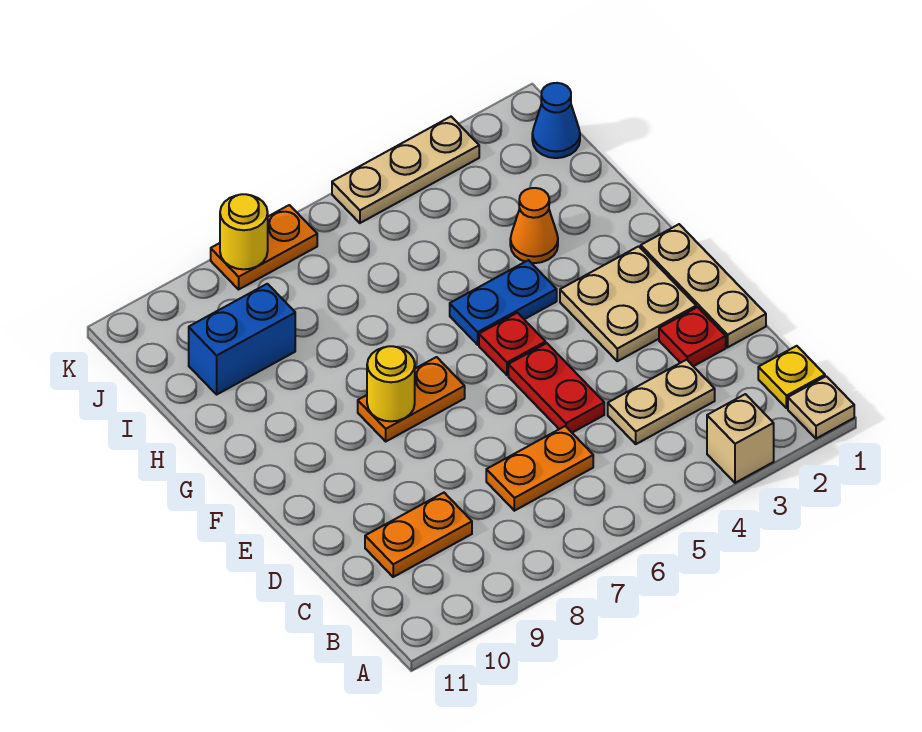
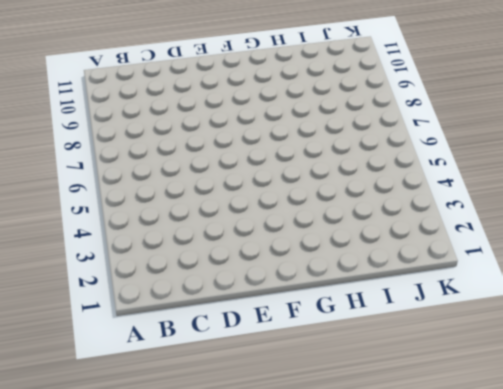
none -> tan plate A1 level 1
none -> tan brick A3 level 1
none -> yellow plate B1 level 1

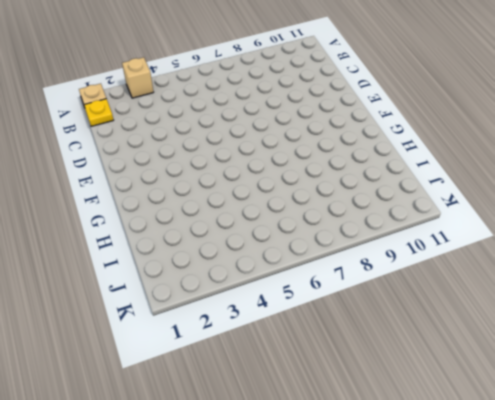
none -> tan plate C3:C4 level 1
none -> orange plate C6:C7 level 1
none -> orange plate C9:C10 level 1

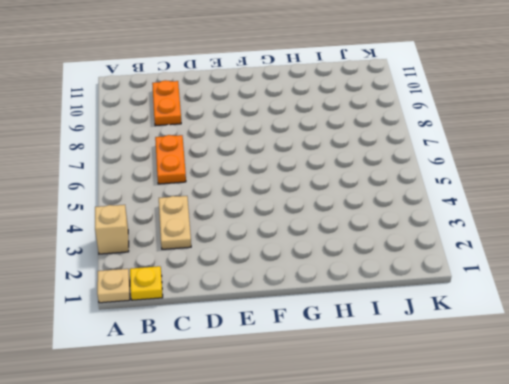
none -> tan plate D1:F1 level 1
none -> red plate D2 level 1
none -> red plate D5:E5 level 1

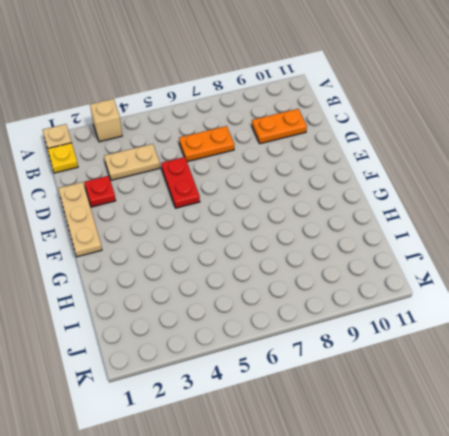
none -> tan plate E2:F3 level 1
none -> red plate F5 level 1
none -> orange plate F7:F8 level 1

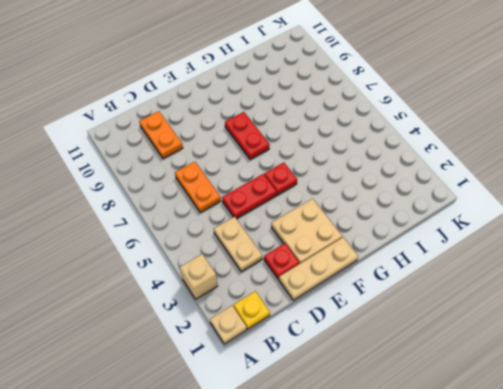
red plate F7:F8 level 1 -> orange plate F7:F8 level 1
none -> blue plate G4:G5 level 1
none -> orange cone H3 level 1
none -> blue brick I9:I10 level 1

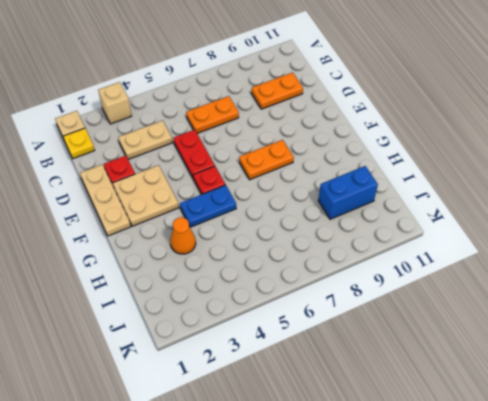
none -> blue cone J1 level 1
none -> tan plate K3:K5 level 1
none -> orange plate K7:K8 level 1

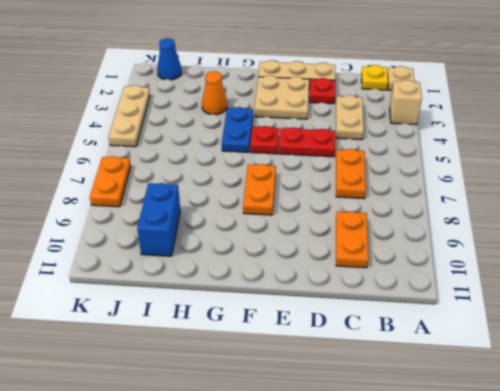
none -> yellow round brick F8 level 2
none -> yellow round brick K8 level 2

